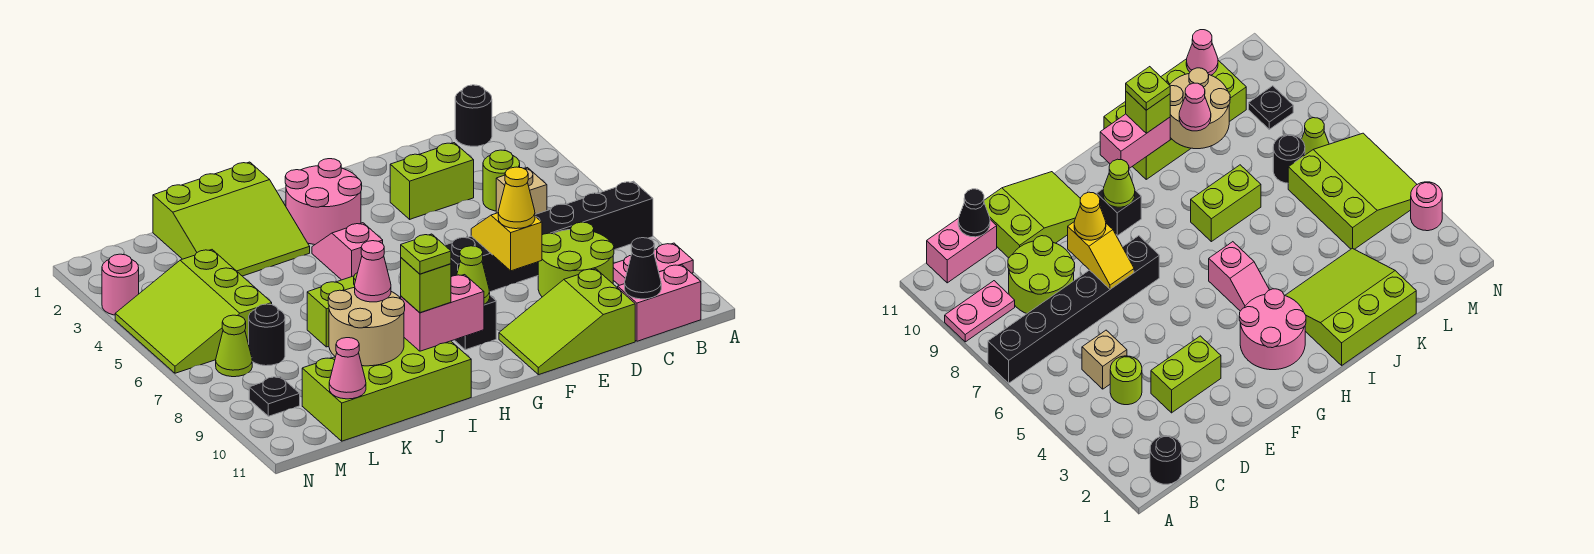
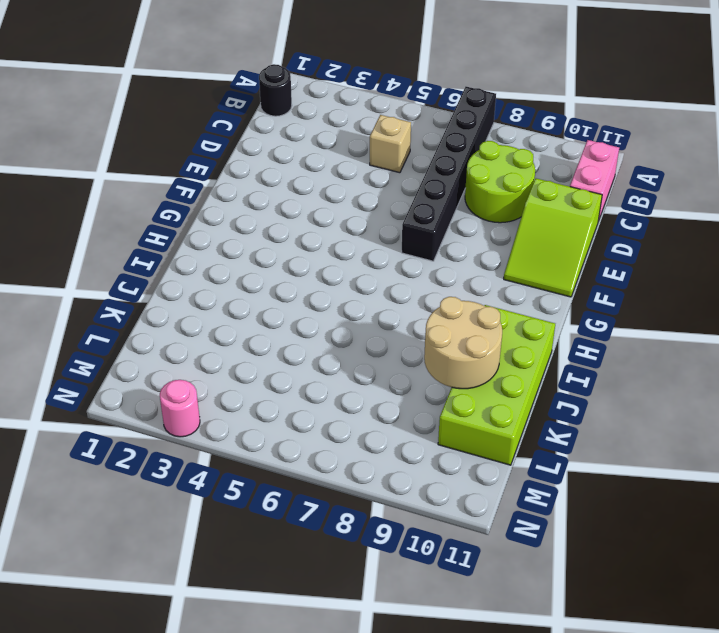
none -> pink plate A9:B9 level 1
none -> lime round brick C4 level 1
none -> lime brick D3:E3 level 1
none -> pink round brick G2:H3 level 1

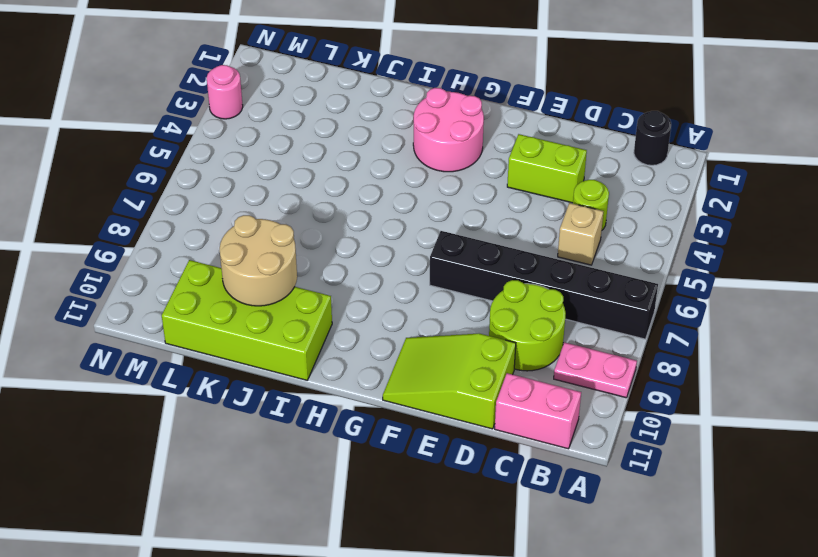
none -> black brick G9 level 1
none -> pink slope H4:H5 level 1 top 5
none -> lime slope I1:K3 level 1 top 1
none -> lime brick I7:J7 level 1

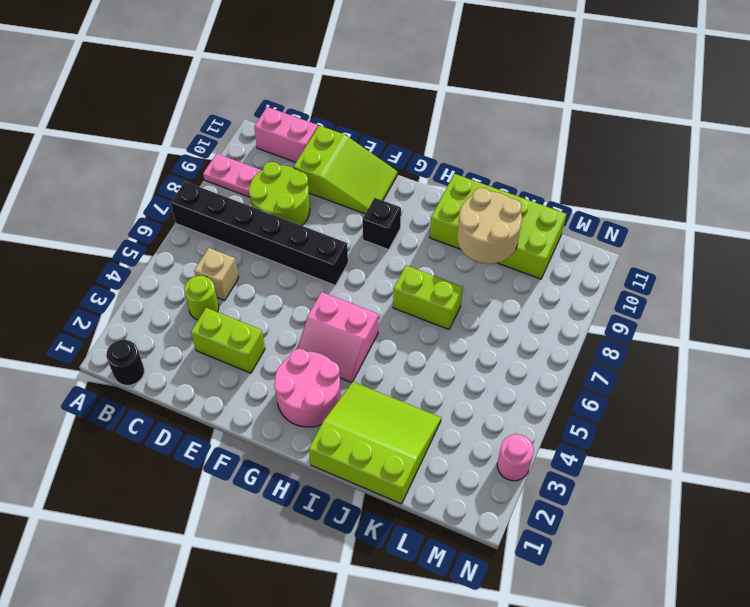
pink slope G4:H5 level 1 top 5 -> pink slope H4:H5 level 1 top 5
none -> lime slope L4:N6 level 1 top L
none -> black round brick L7 level 1
none -> lime cone M7 level 1
none -> black plate M9 level 1

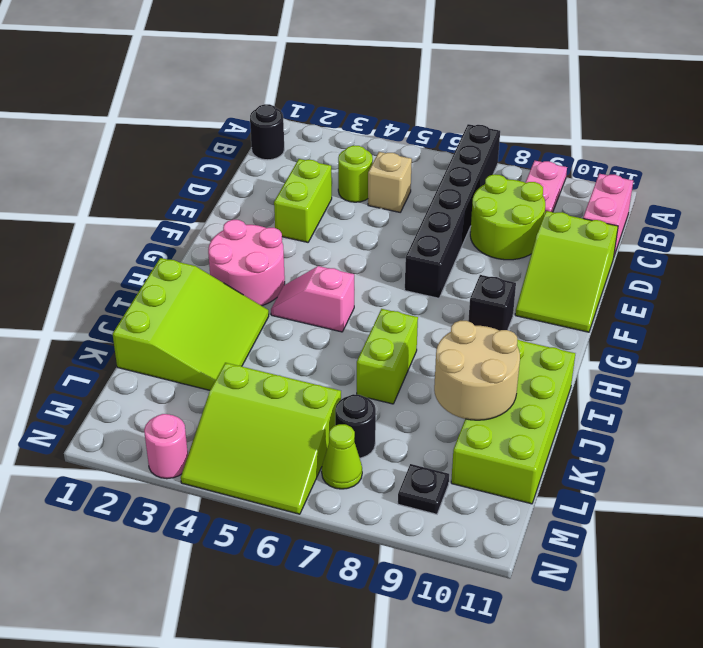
none -> black cone C11 level 2
none -> yellow slope E7:E8 level 2 top 8
none -> lime cone G9 level 2
none -> pink brick H10:I10 level 2

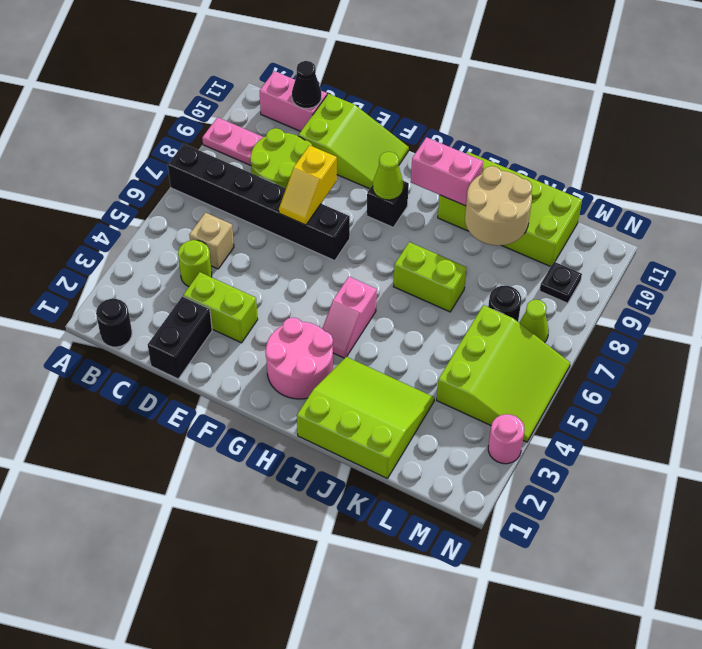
black brick D1:D2 level 1 -> none
none -> pink cone L11 level 2
none -> yellow cone E8 level 3
none -> lime brick I10 level 3
none -> pink cone J9 level 3

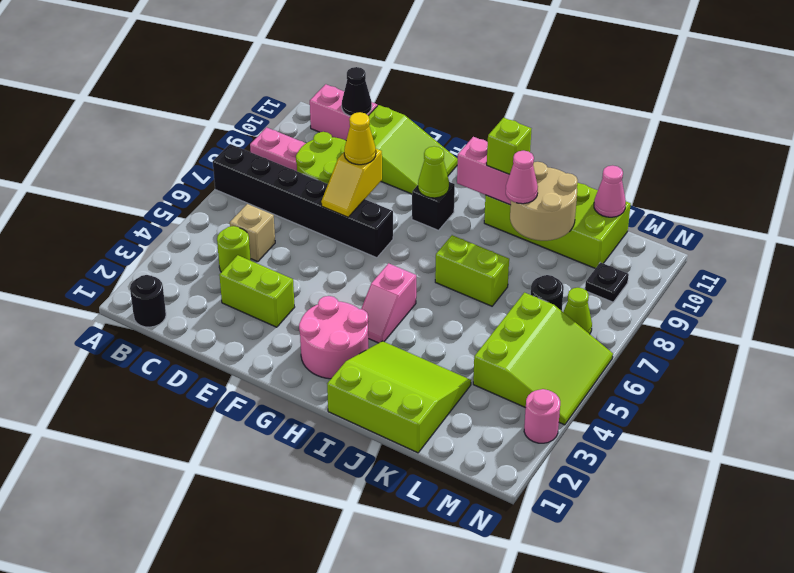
none -> lime plate I10 level 4

